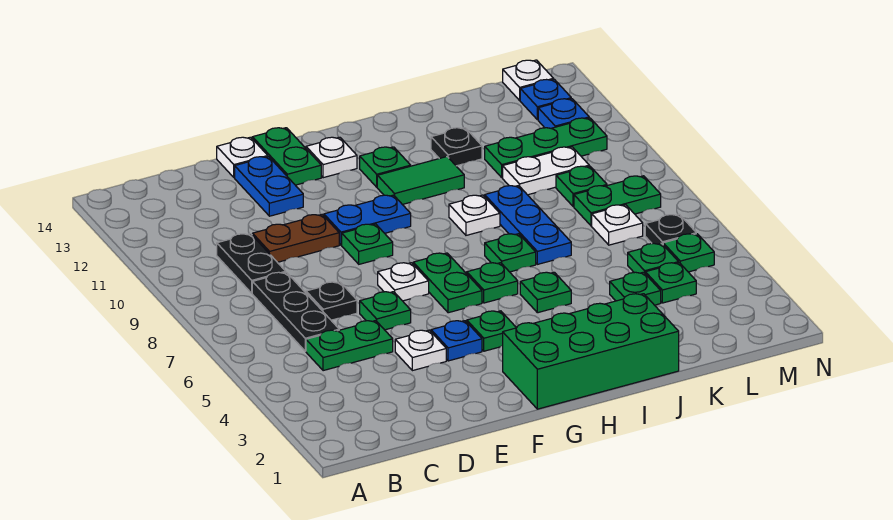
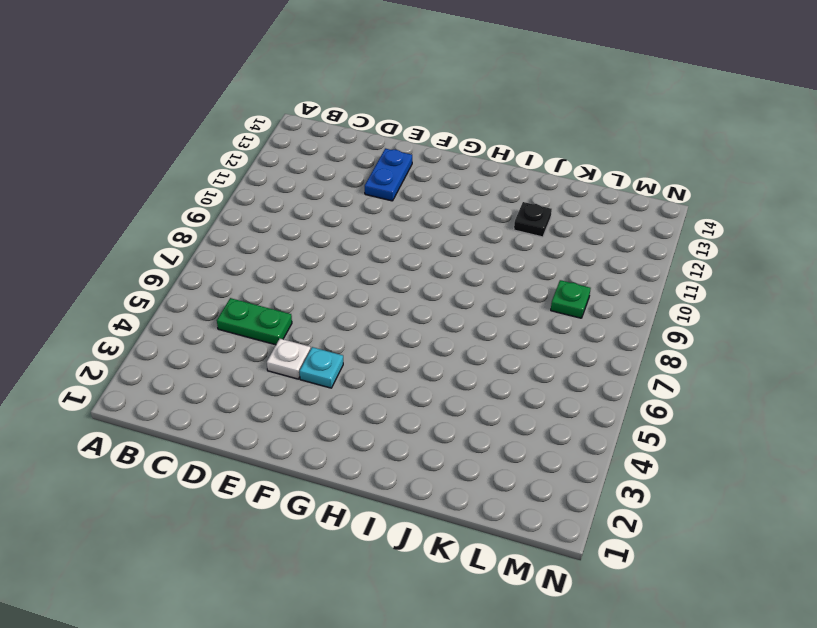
cyan plate F4 level 1 -> blue plate F4 level 1
none -> black plate C6:C8 level 1
none -> black plate C9:C10 level 1
none -> black plate D7 level 1
none -> brown plate D10:E10 level 1

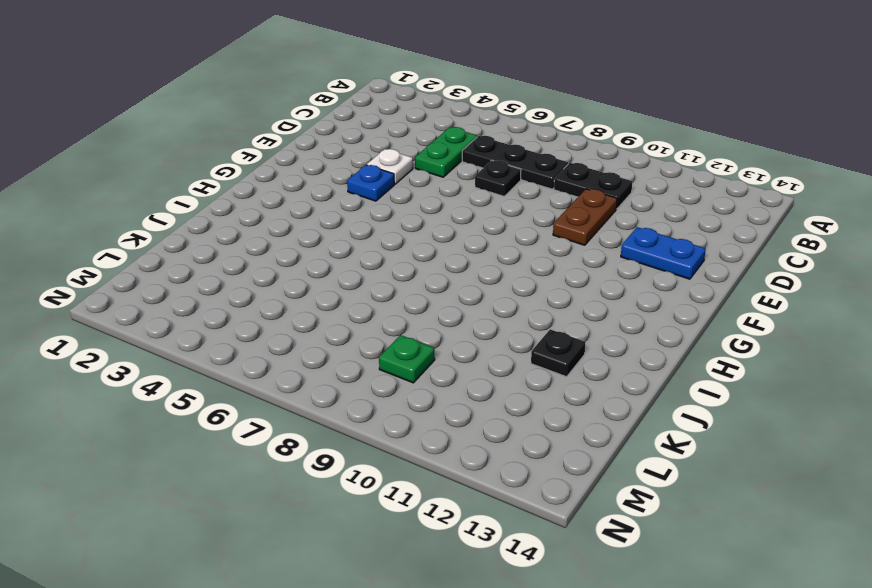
none -> green plate E6 level 1
none -> white plate E14 level 1
none -> white plate F7 level 1
none -> green plate F9 level 1

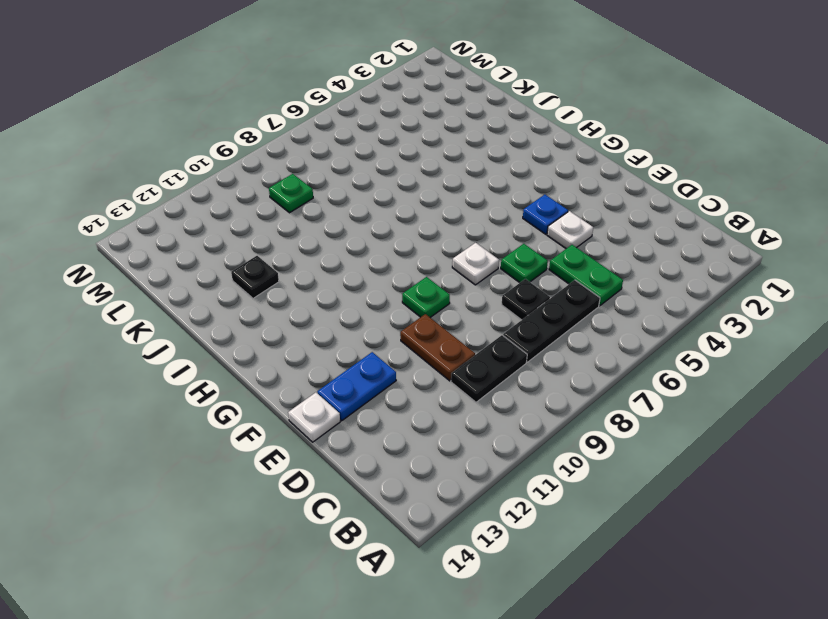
none -> blue plate F10:G10 level 1
none -> green plate F13:F14 level 1
none -> green brick G1:J2 level 1
none -> green plate G4 level 1

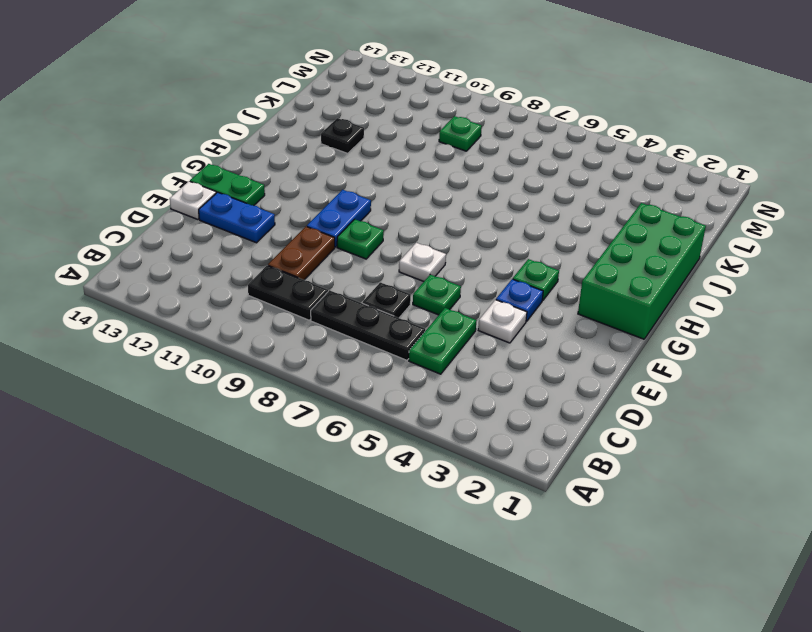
none -> green plate G6:G7 level 1
none -> white plate G13 level 1
none -> green plate H6 level 1
none -> green tile H11:I11 level 1

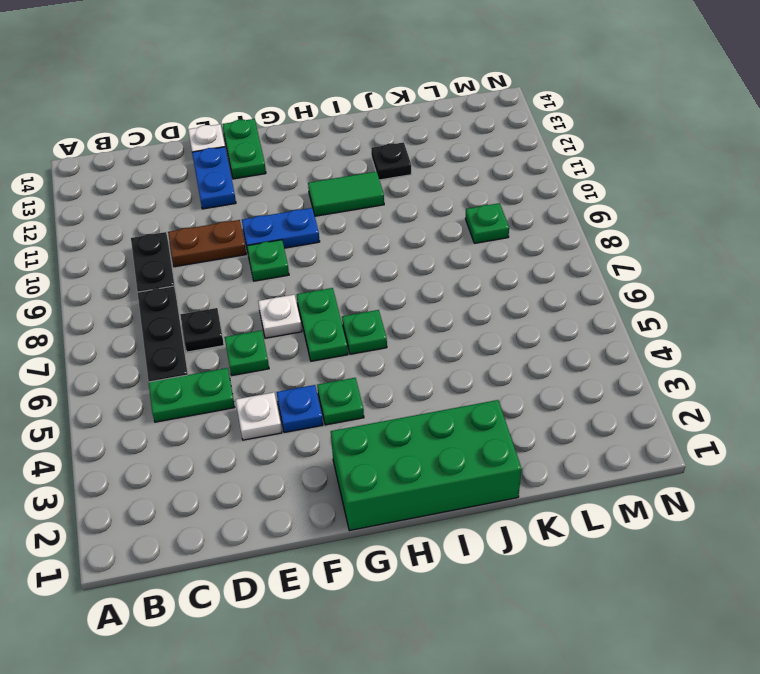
none -> white plate G13 level 1
none -> green plate H12 level 1
none -> green plate I5 level 1
none -> green plate I7 level 1

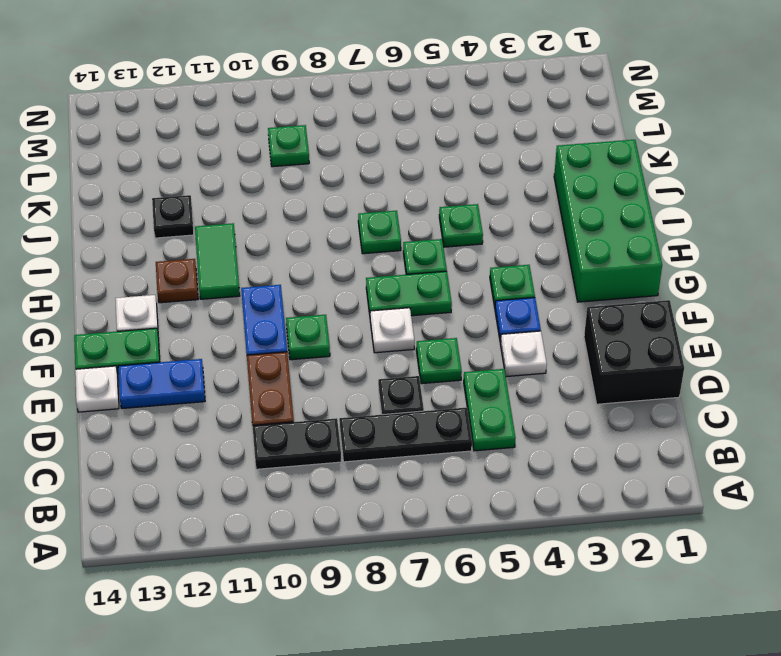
black brick D1:E2 level 1 -> none
brown plate H12 level 1 -> green plate H12 level 1
none -> white plate I9 level 1
none -> blue plate J7:J9 level 1
none -> green plate K4 level 1
none -> white plate K10:L10 level 1

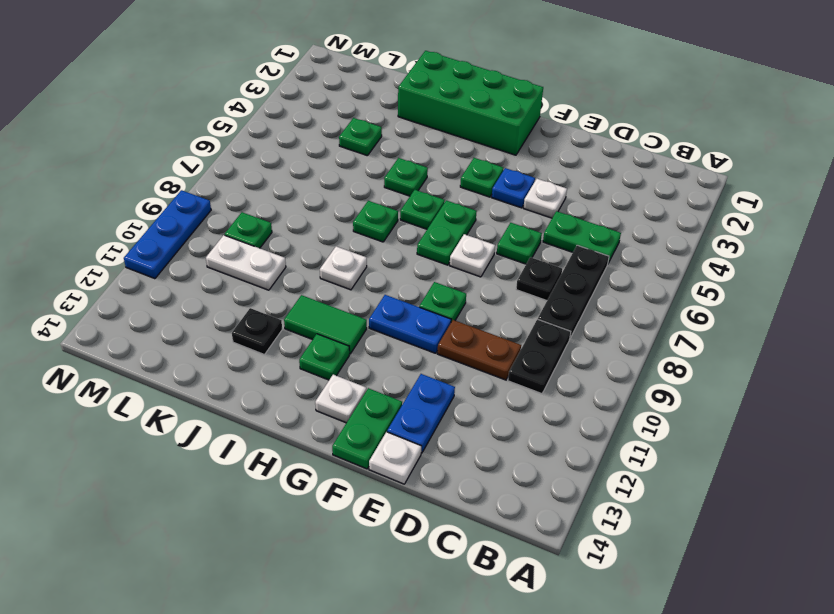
blue plate N9:N11 level 1 -> blue plate J7:J9 level 1
none -> green plate K11:M11 level 1
none -> green plate L4 level 1
none -> green plate L5 level 1
none -> white plate L7 level 1

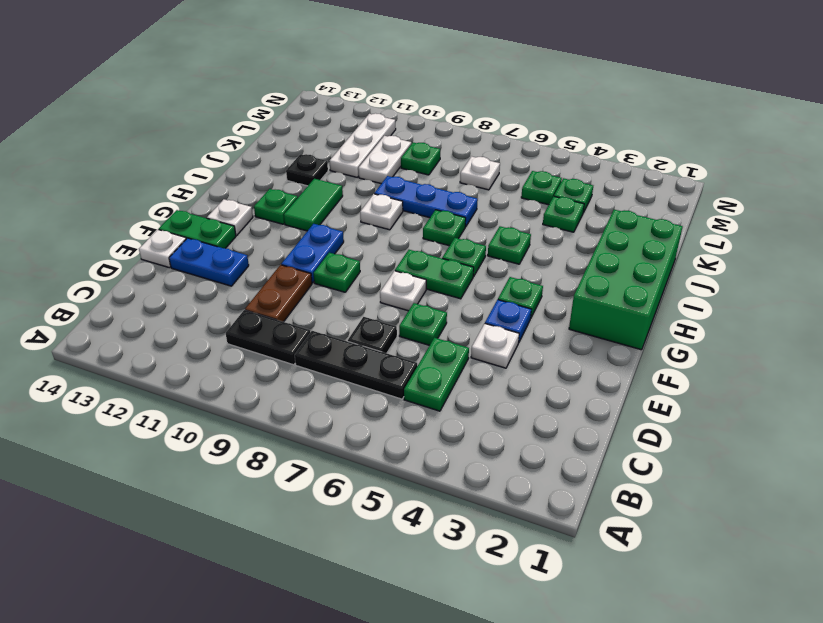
white plate K11:M11 level 1 -> green plate K11:M11 level 1
none -> green plate L8:M8 level 1
none -> green plate M5 level 1
none -> black plate M6 level 1
none -> blue plate M12 level 1

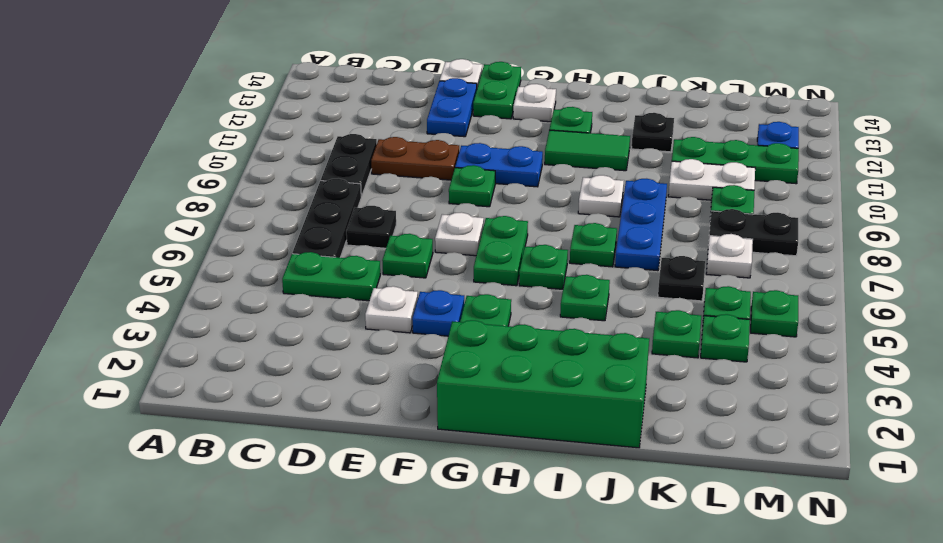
black plate K6 level 1 -> black plate M6 level 1
black plate L8:M8 level 1 -> green plate L8:M8 level 1
none -> blue plate M13 level 1
none -> white plate M14 level 1

